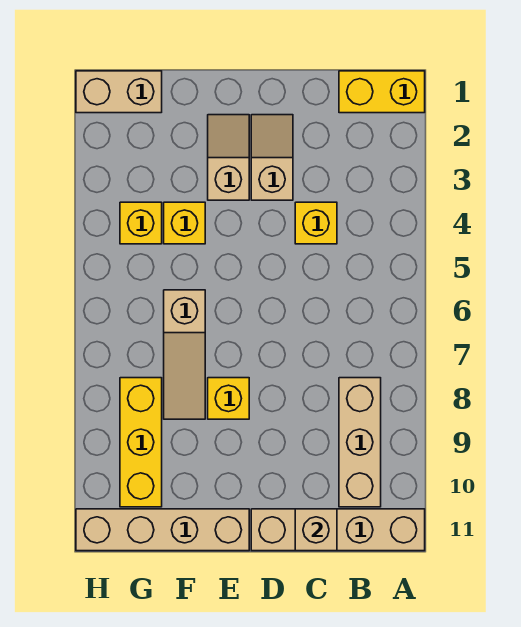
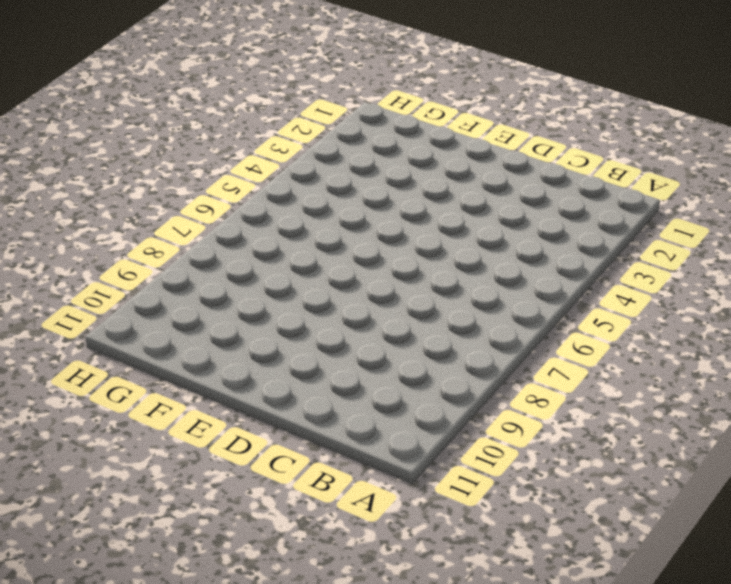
none -> yellow brick A1:B1 level 1
none -> tan brick A11:D11 level 1
none -> tan brick B8:B10 level 1

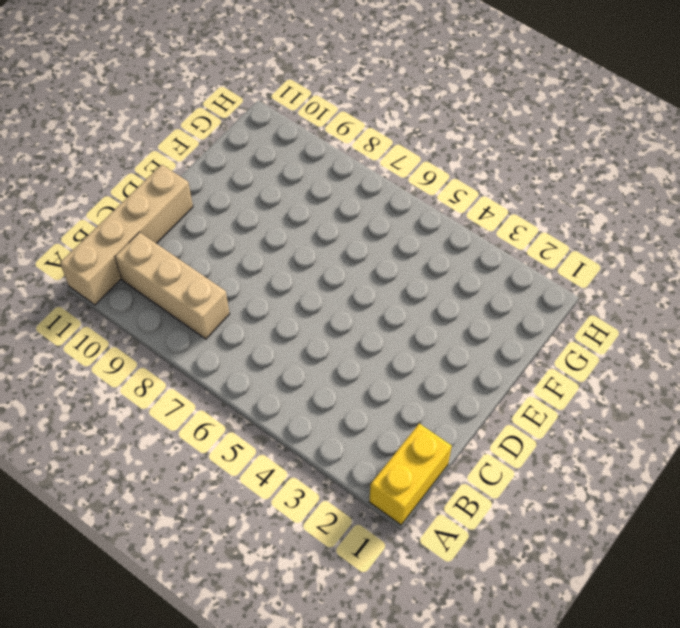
none -> yellow brick C4 level 1
none -> tan slope D2:D3 level 1 top 3
none -> tan slope E2:E3 level 1 top 3

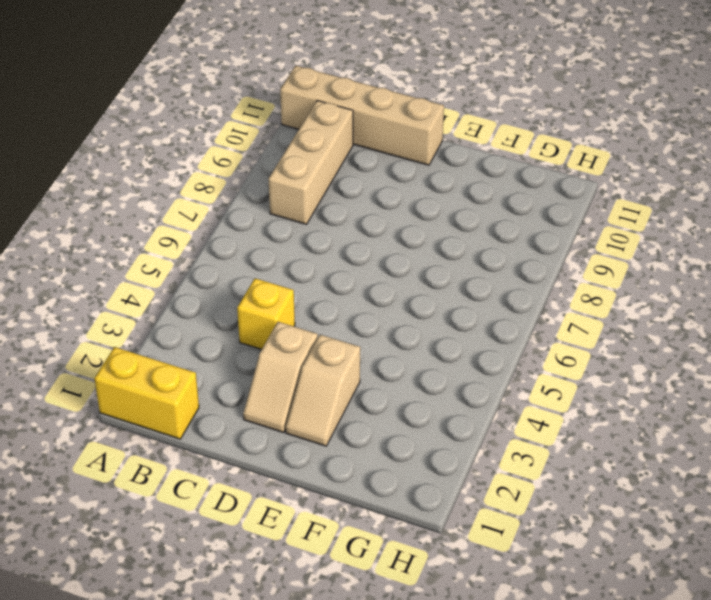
none -> yellow brick E8 level 1
none -> tan brick E11:H11 level 1
none -> yellow brick F4 level 1

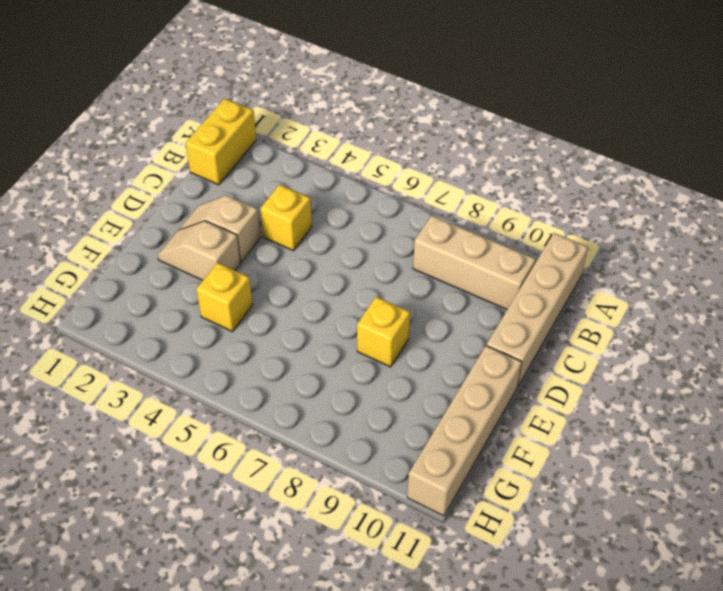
none -> tan slope F6:F8 level 1 top 6
none -> tan brick G1:H1 level 1
none -> yellow brick G4 level 1

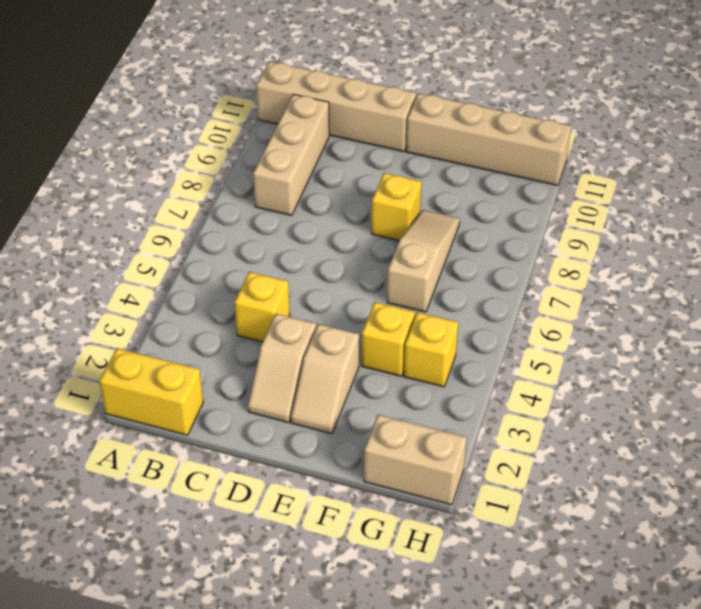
none -> yellow brick G8:G10 level 1
none -> tan brick C11 level 2

